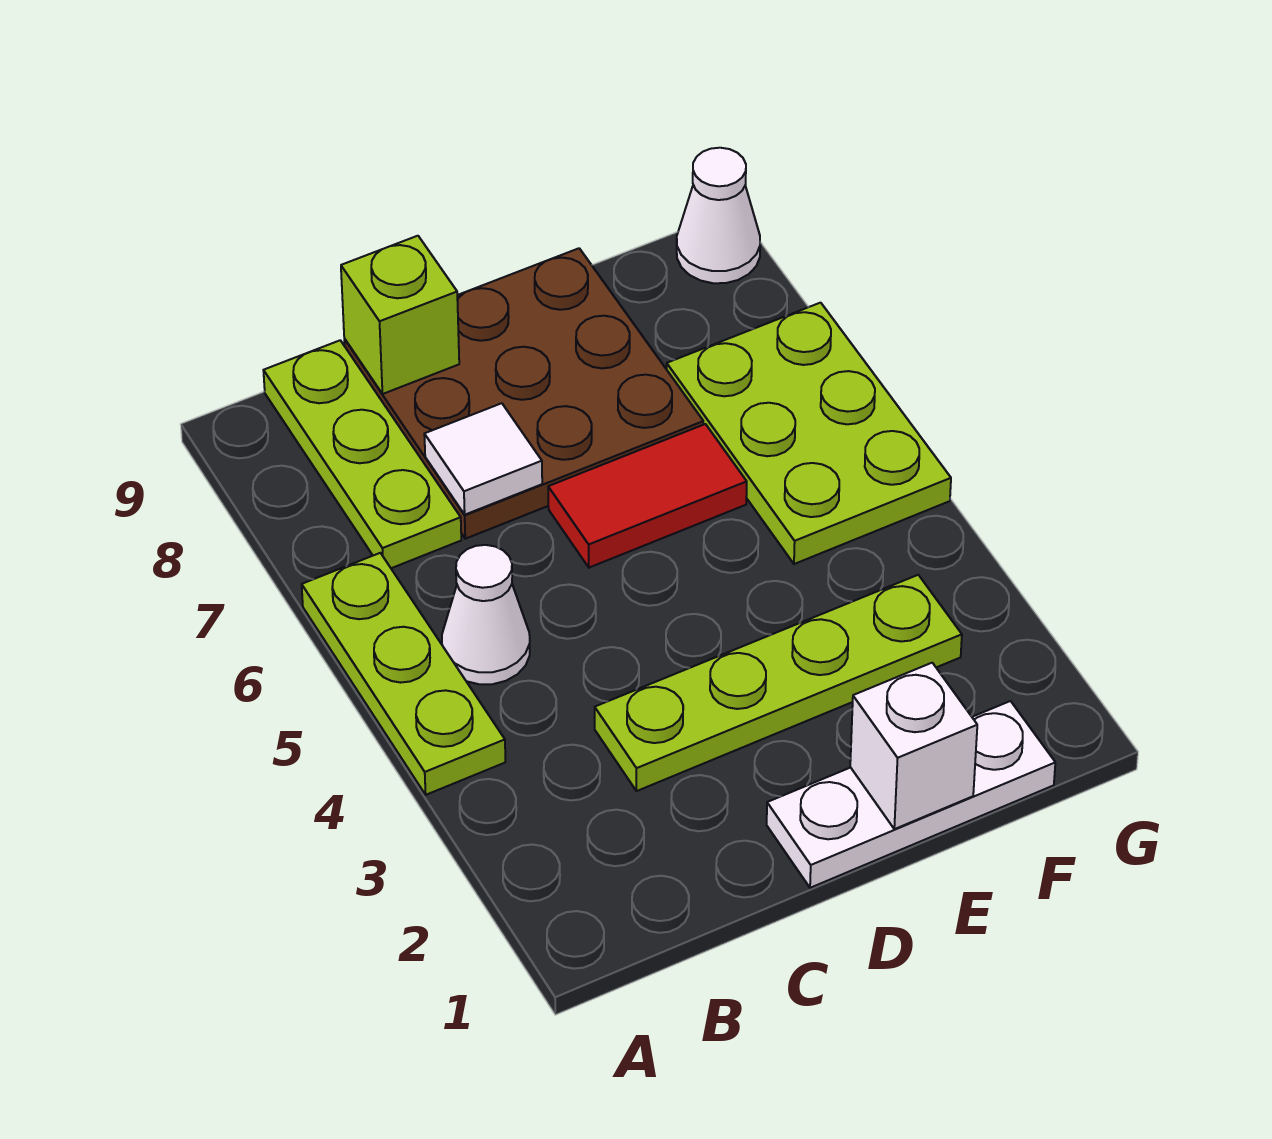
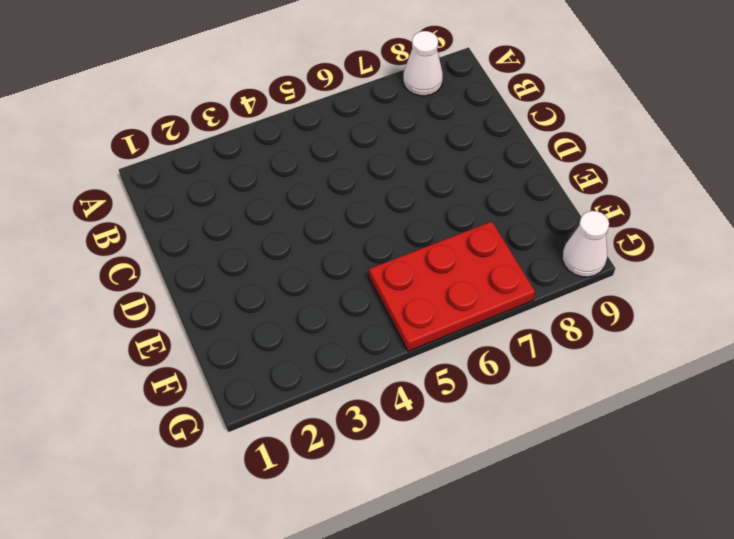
white cone A8 level 1 -> white cone B5 level 1
red plate F5:G7 level 1 -> lime plate F5:G7 level 1
none -> lime plate A4:A6 level 1
none -> lime plate B7:B9 level 1
none -> lime plate C3:F3 level 1

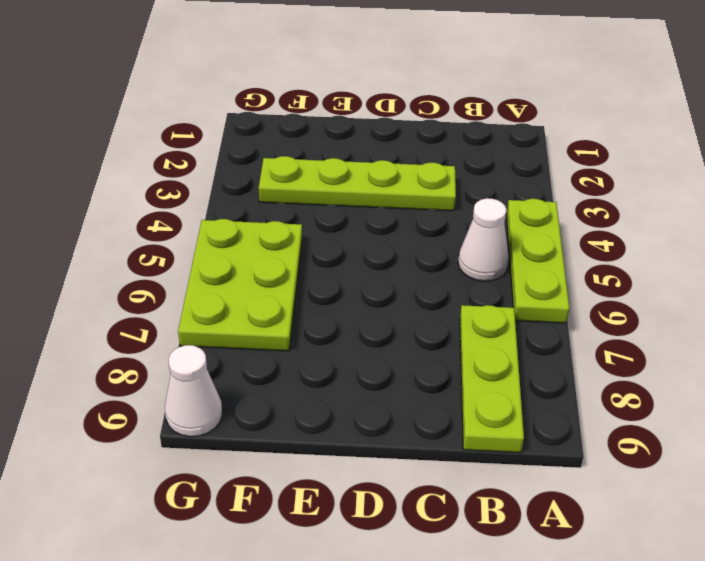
none -> brown plate C7:E9 level 1
none -> white plate D1:F1 level 1
none -> red tile D6:E6 level 1

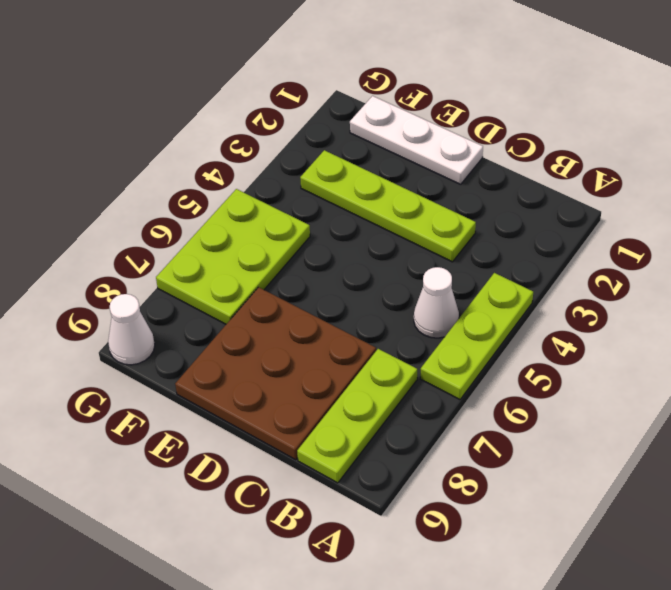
none -> red tile D6:E6 level 1
none -> white tile C7 level 2
none -> lime brick C9 level 2

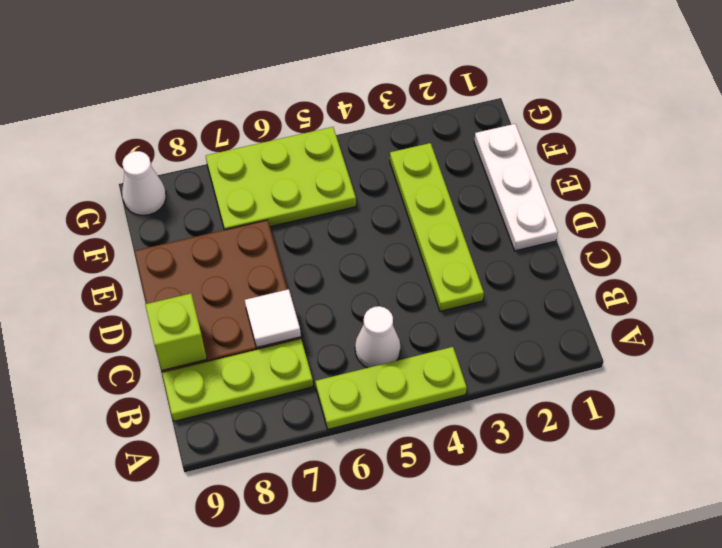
none -> red tile D6:E6 level 1
none -> white brick E1 level 2

